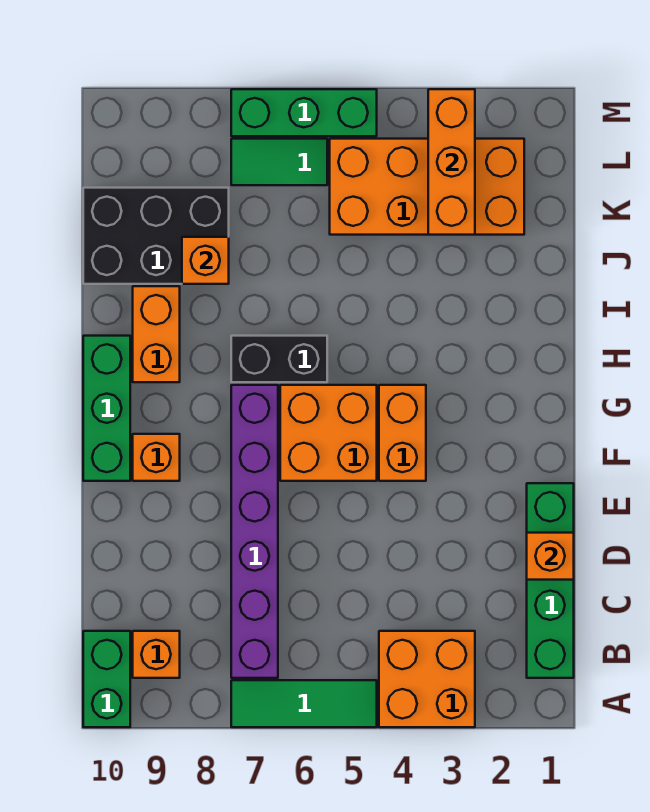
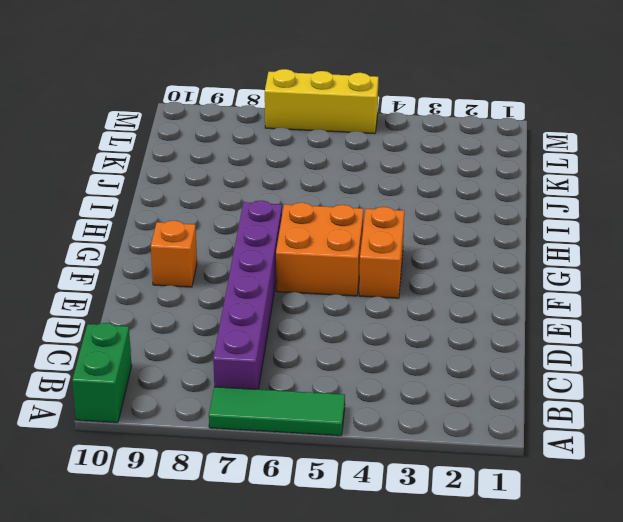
yellow brick M5:M7 level 1 -> green brick M5:M7 level 1
none -> orange brick A3:B4 level 1
none -> green brick B1:E1 level 1
none -> orange brick B9 level 1

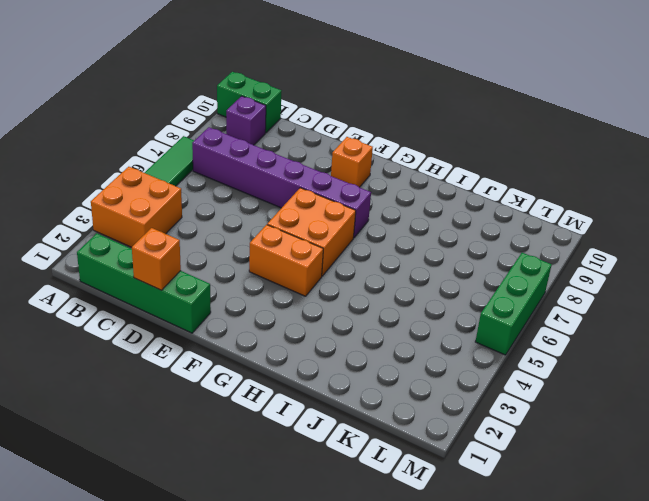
purple brick B9 level 1 -> orange brick B9 level 1
none -> green brick F10:H10 level 1
none -> black brick H6:H7 level 1
none -> orange brick H9:I9 level 1

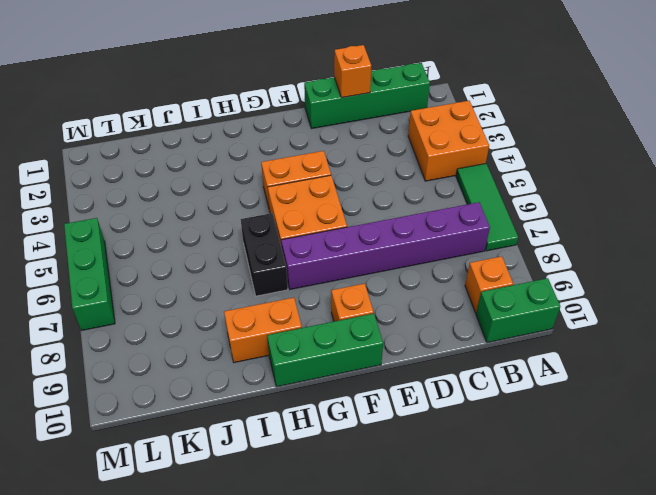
none -> black brick J8:K10 level 1
none -> orange brick K2:L5 level 1
none -> green tile L6:L7 level 1

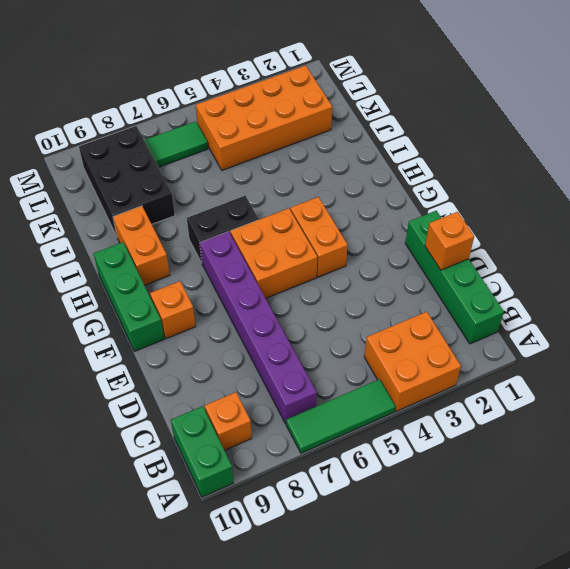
black brick J8:L9 level 1 -> black brick J8:K10 level 1
none -> green brick M5:M7 level 1
none -> orange brick J8 level 2
none -> orange brick K3:M3 level 2

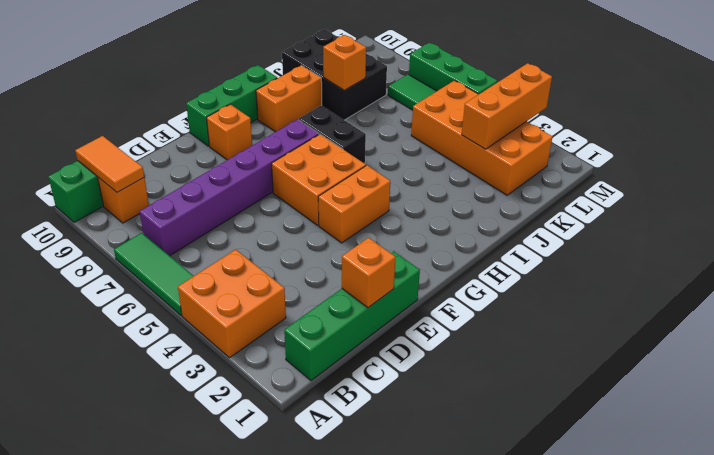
orange tile B9:B10 level 2 -> none

